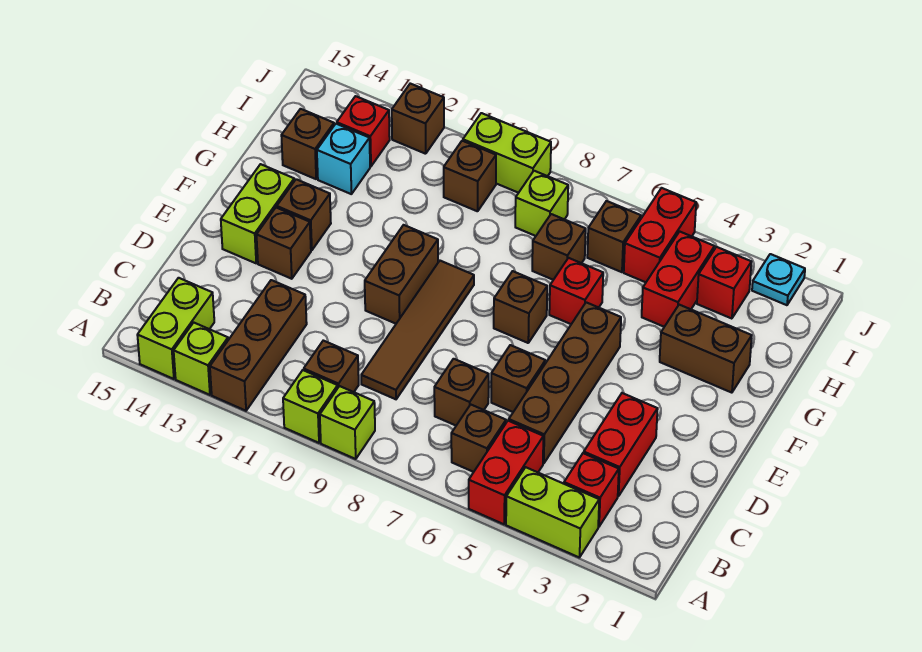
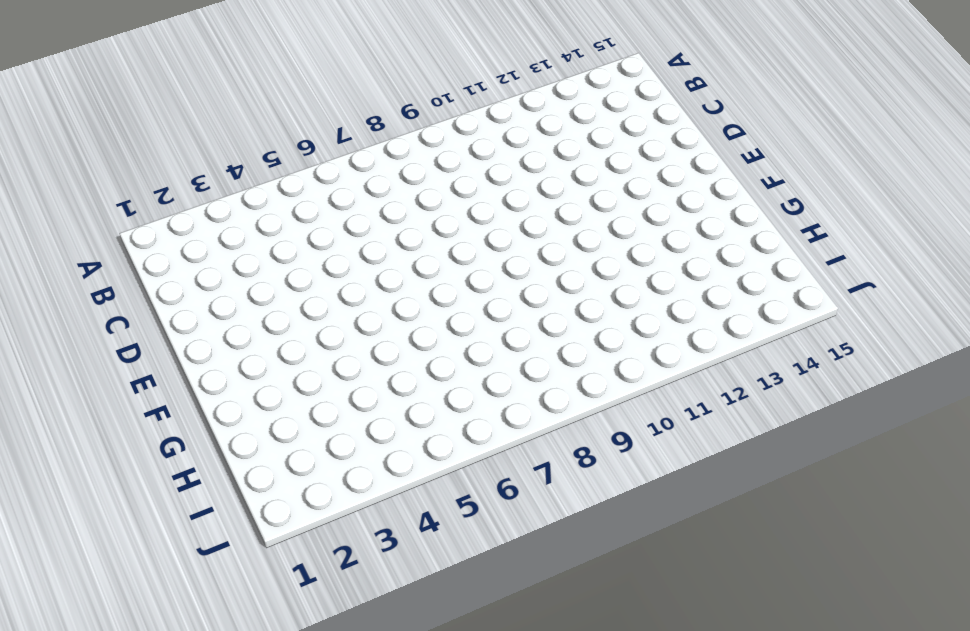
none -> lime brick A3:A4 level 1
none -> red brick A5:B5 level 1
none -> lime brick A9 level 1
none -> lime brick A10 level 1

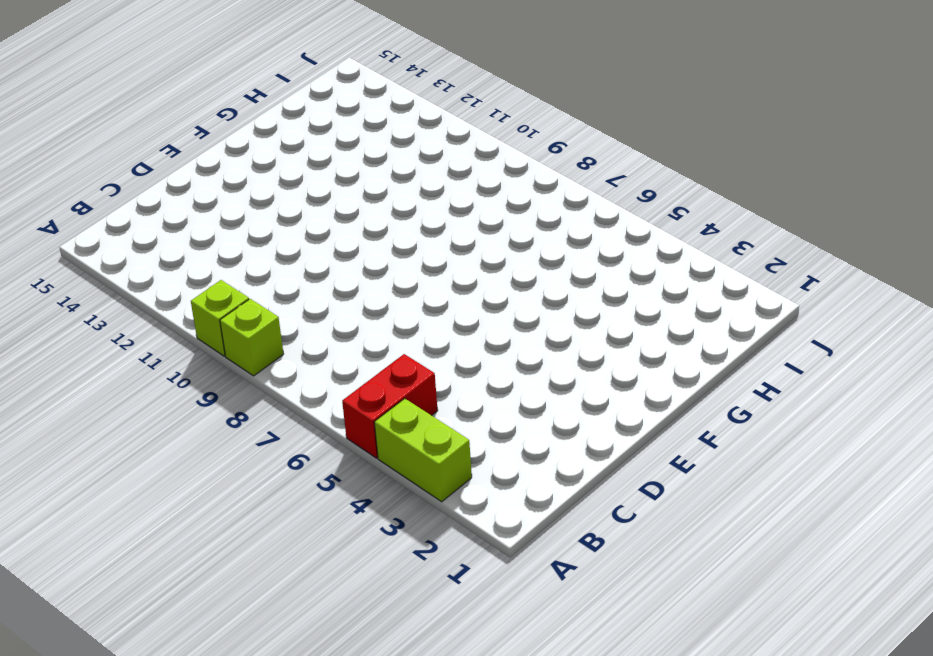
none -> brown brick A12:C12 level 1
none -> lime brick A13 level 1
none -> lime brick A14:B14 level 1
none -> red brick B3 level 1

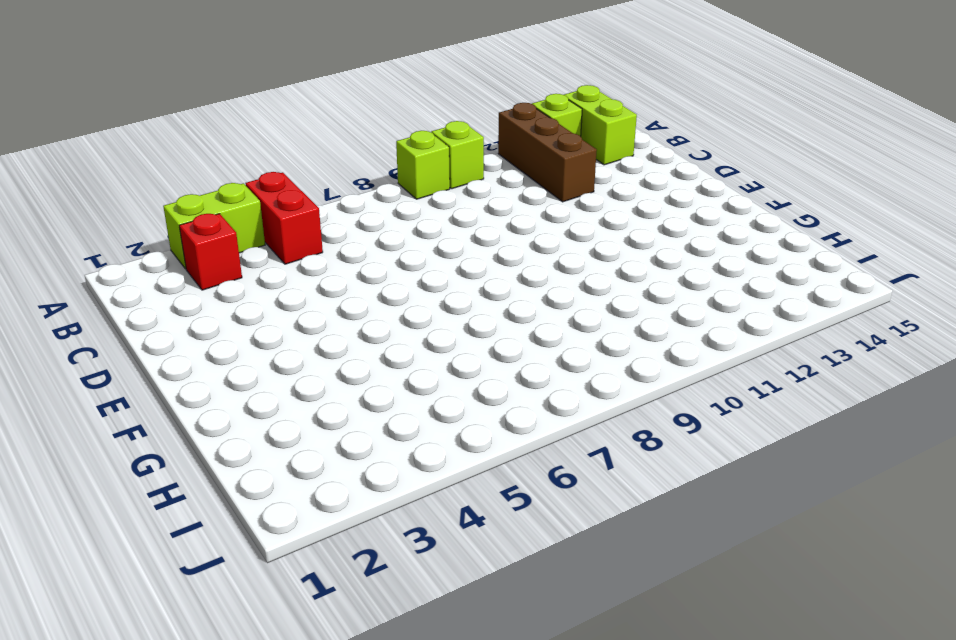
none -> brown brick B6 level 1
none -> brown brick B10 level 1
none -> red brick C3:D3 level 1
none -> brown brick C5:F5 level 1

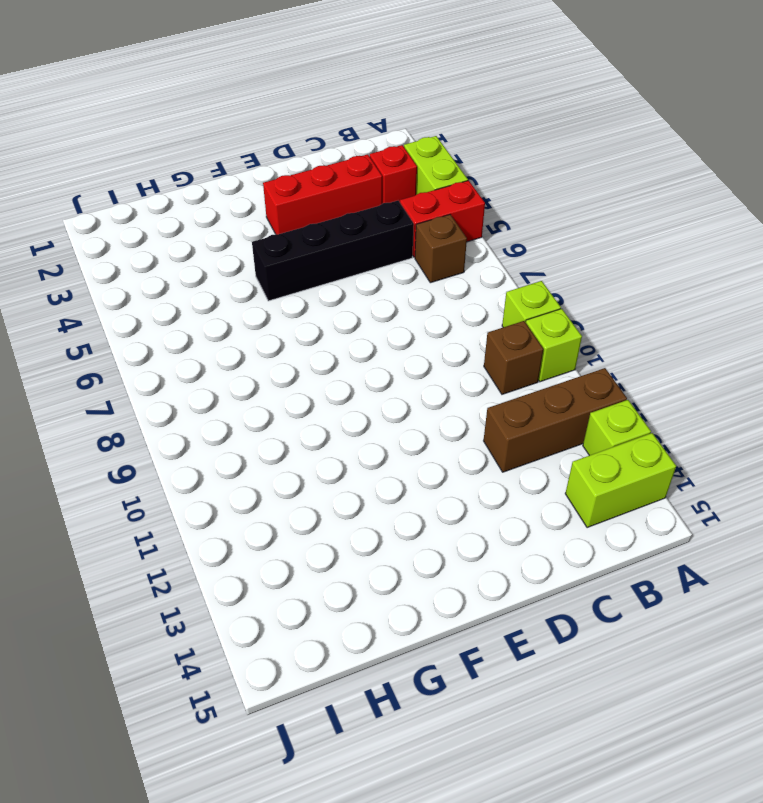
red brick C3:E3 level 1 -> red brick C3:D3 level 1
black brick C5:F5 level 1 -> brown brick C5:F5 level 1
none -> brown brick C7 level 1
none -> brown tile C9:F9 level 1
none -> brown brick D6 level 1
none -> brown brick E10:F10 level 1

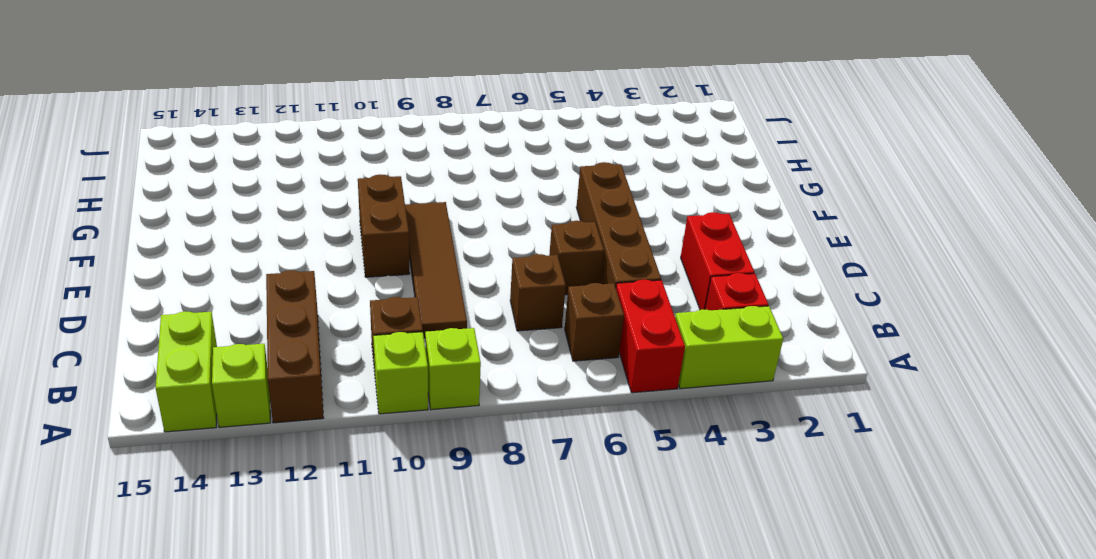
none -> brown brick E13 level 1
none -> lime brick E14:F14 level 1
none -> brown brick F7 level 1
none -> brown brick F13 level 1

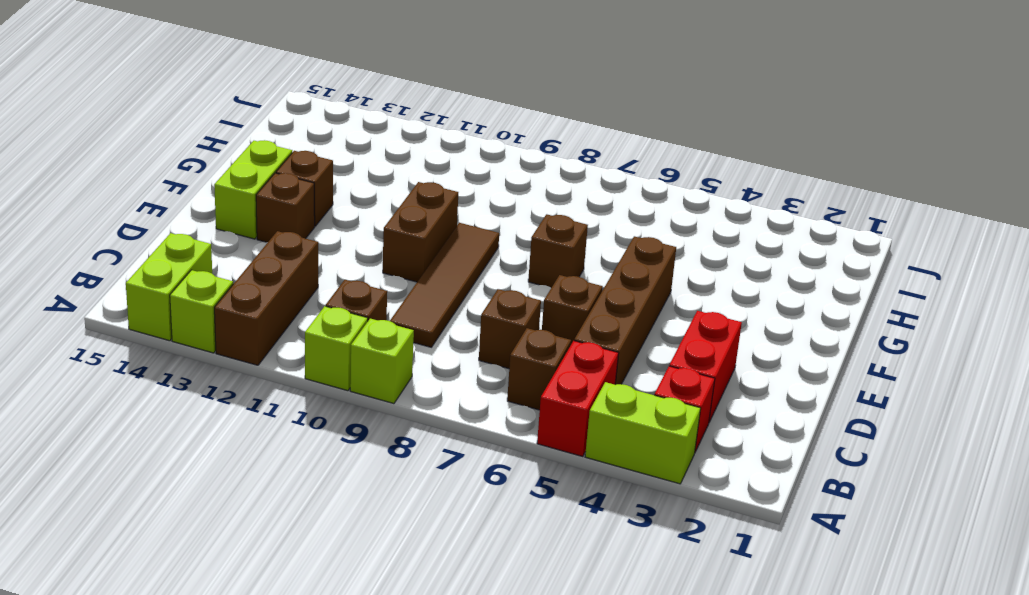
none -> brown brick G2:G3 level 1
none -> red brick G6 level 1
none -> red brick H4:I4 level 1
none -> brown brick H7 level 1

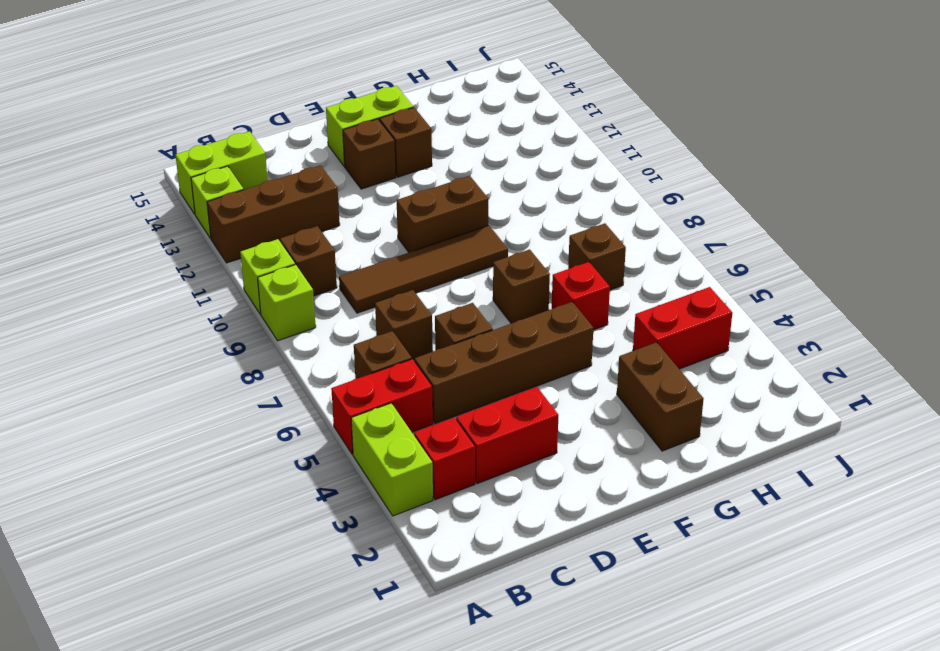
none -> cyan brick H13 level 1
none -> brown brick H14 level 1
none -> red brick I3 level 1
none -> red brick I5:J5 level 1

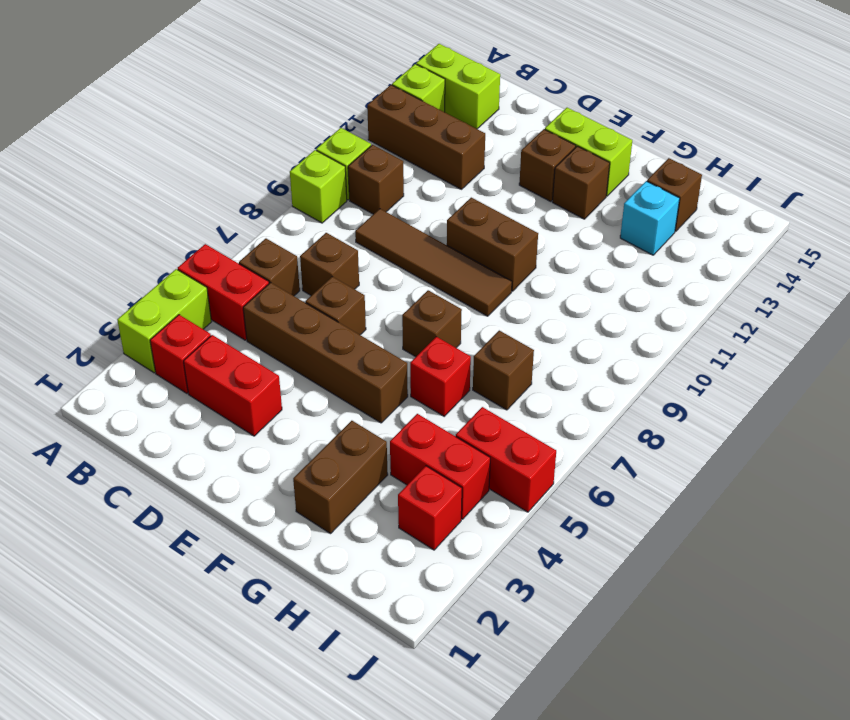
none -> brown brick I6 level 1
none -> lime brick I8 level 1
none -> brown brick I10 level 1
none -> red brick I13 level 1

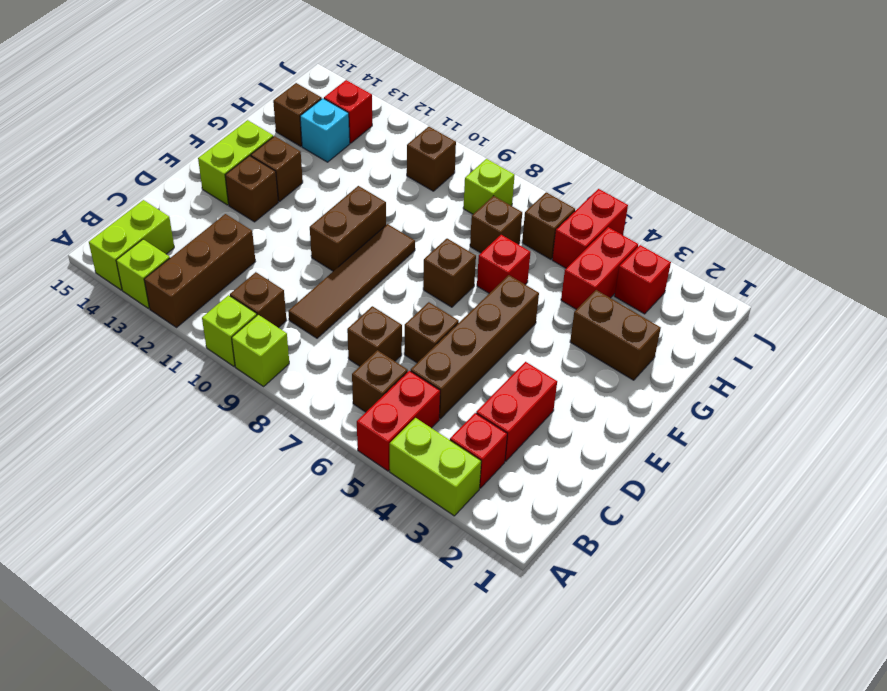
none -> cyan plate J2 level 1
none -> lime brick J9:J10 level 1
none -> brown brick J12 level 1

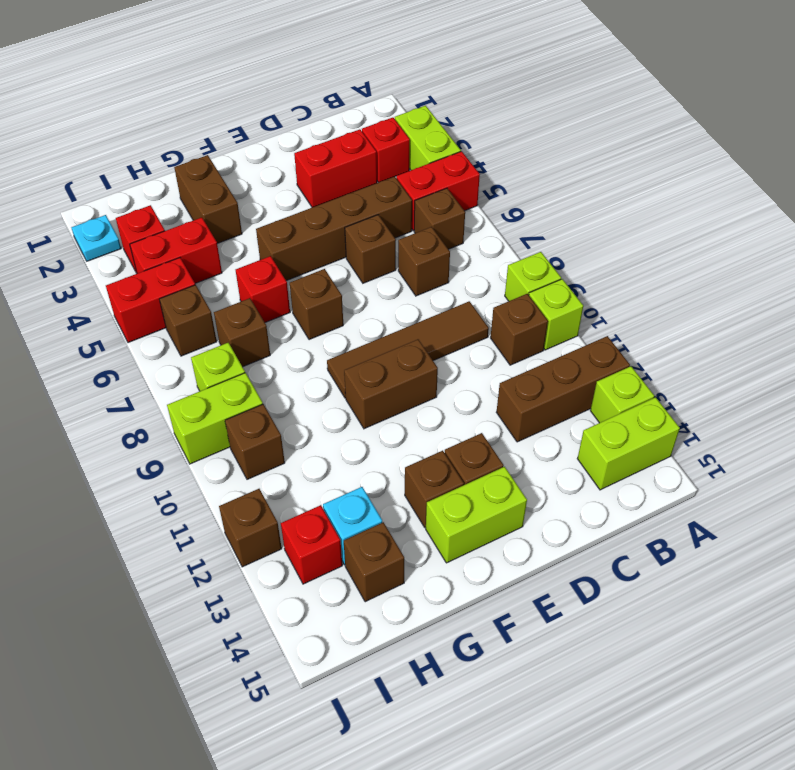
lime brick I9:J9 level 1 -> lime brick J9:J10 level 1

